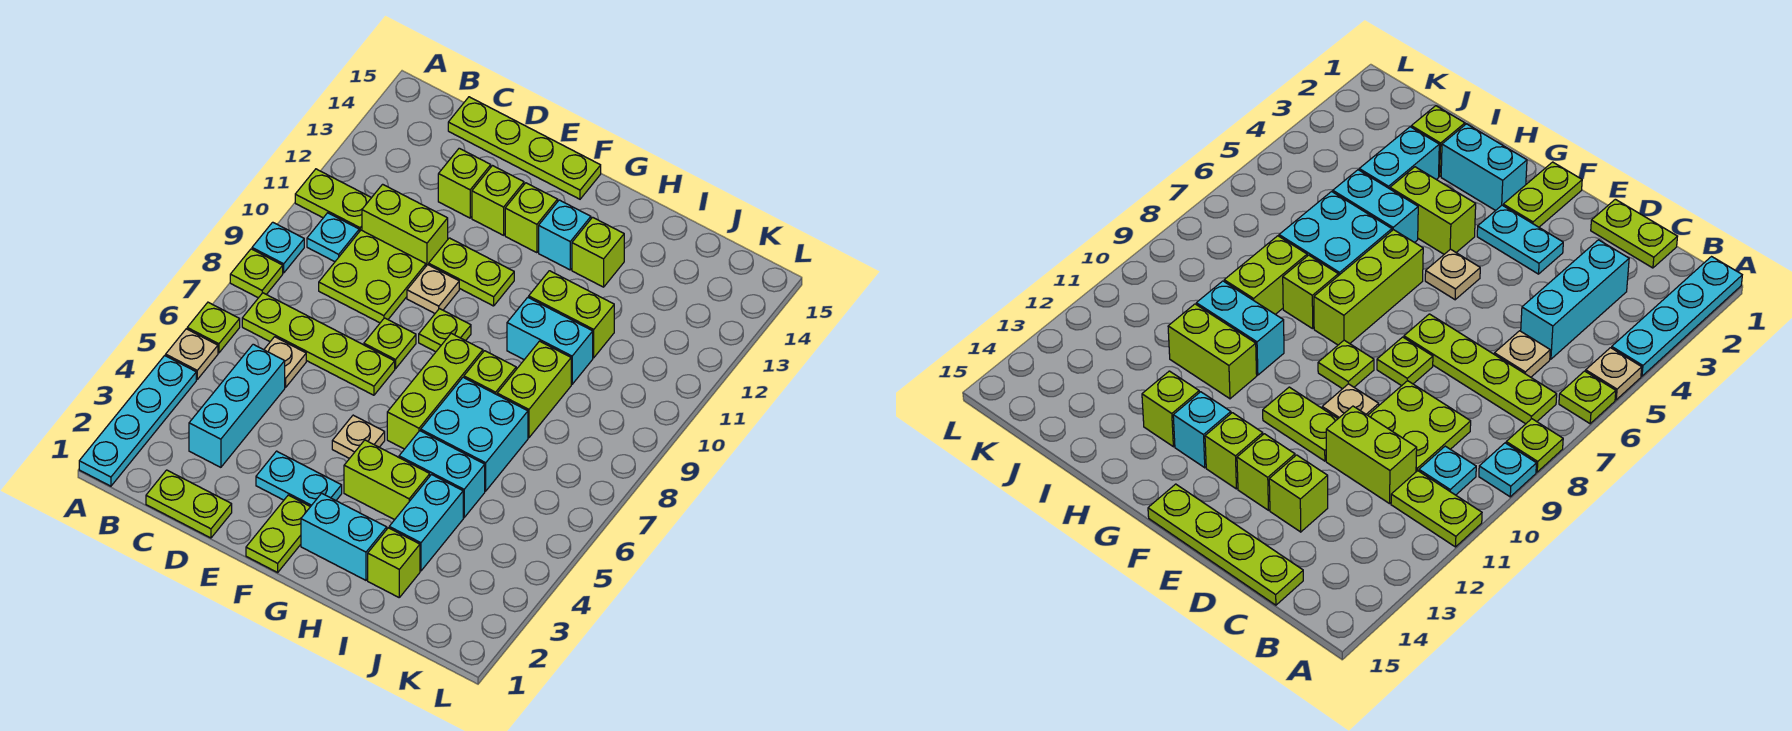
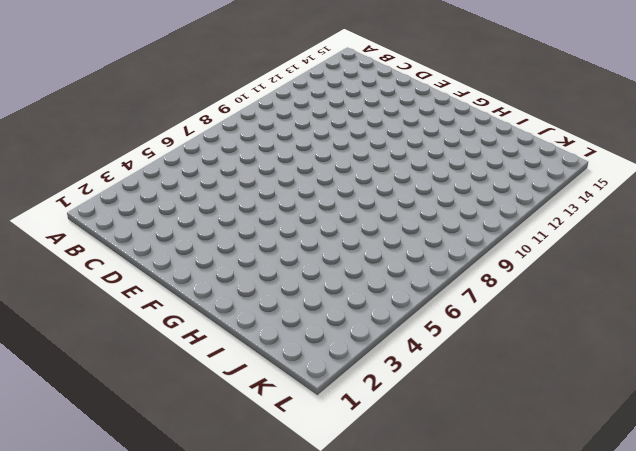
none -> cyan plate A1:A4 level 1
none -> tan plate A5 level 1
none -> lime plate A6 level 1
none -> lime plate A8 level 1

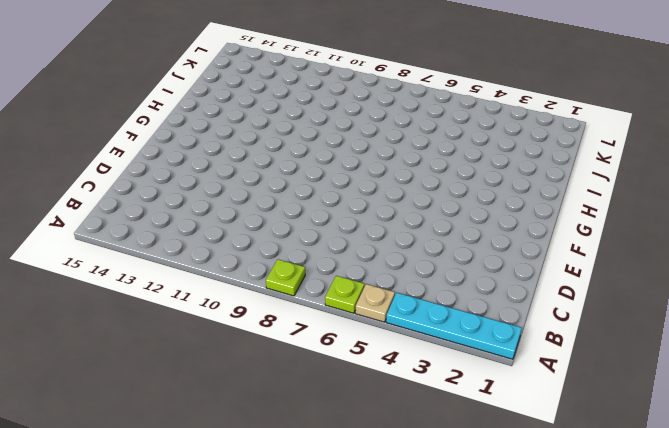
none -> cyan plate A9 level 1
none -> lime plate A11:B11 level 1
none -> lime plate B7:E7 level 1
none -> cyan plate B10 level 1

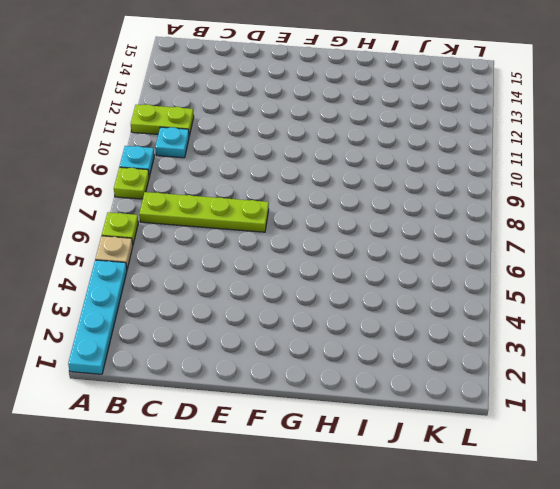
none -> lime plate C1:D1 level 1
none -> cyan brick C3:C5 level 1
none -> tan plate C6 level 1
none -> lime plate C9:D10 level 1

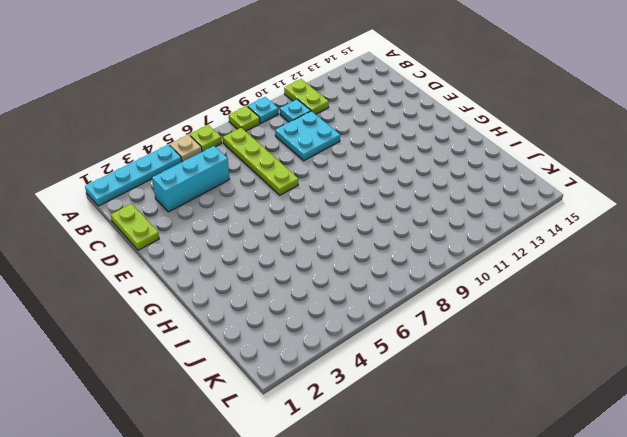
cyan plate C9:D10 level 1 -> lime plate C9:D10 level 1
none -> tan plate C6 level 1
none -> lime brick C11:D11 level 1
none -> lime plate C15:F15 level 1
none -> lime brick D13 level 1

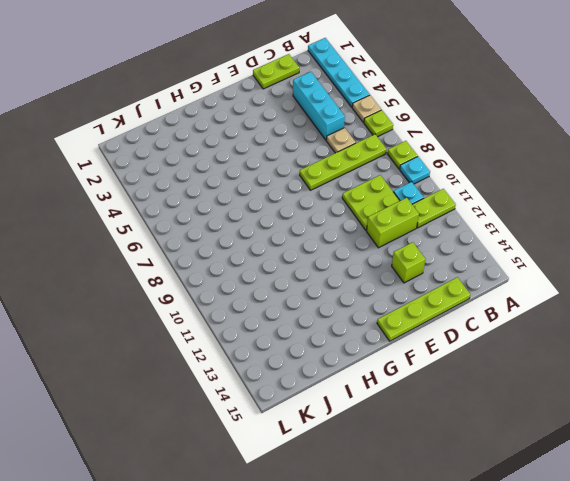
none -> cyan plate E3:F3 level 1
none -> lime plate E8 level 1
none -> tan plate E10 level 1
none -> lime plate E11:F11 level 1

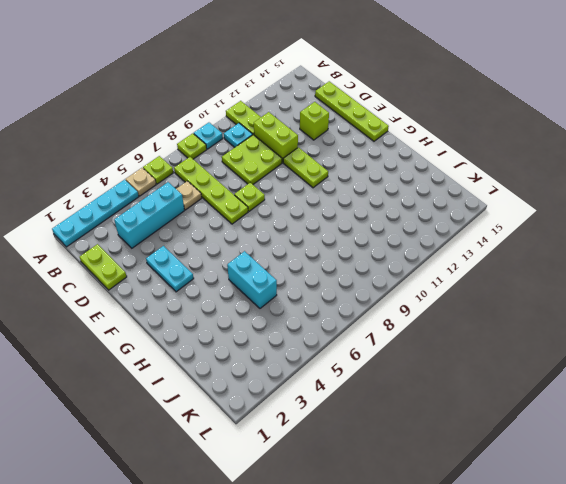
none -> tan plate E10 level 1
none -> lime brick E13 level 1
none -> lime plate F1:F2 level 1
none -> tan plate F5 level 1

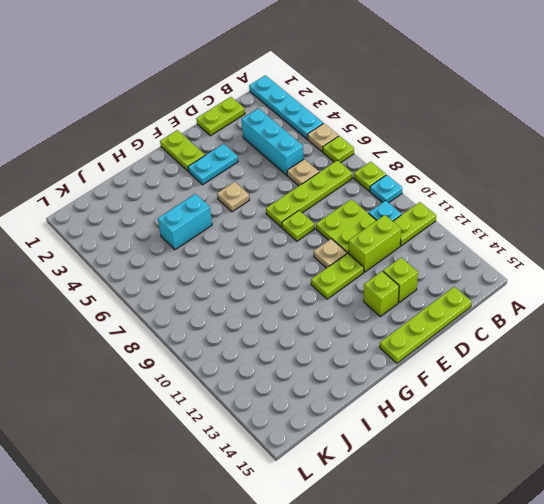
none -> lime plate F9 level 1
none -> lime brick F13 level 1
none -> cyan brick G2:H2 level 1
none -> lime brick G4:H4 level 1

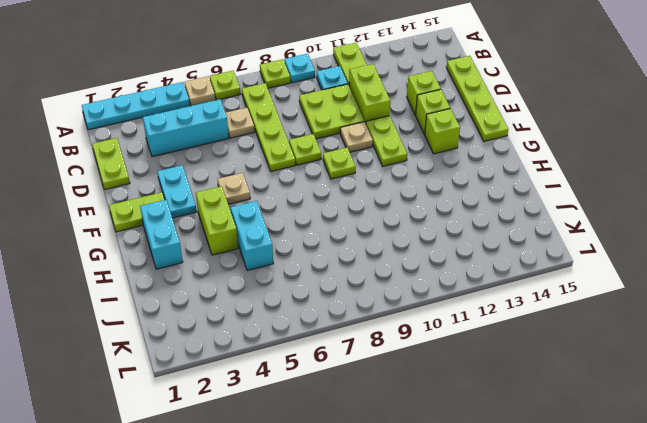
none -> lime brick G6:G8 level 1
none -> cyan brick G13 level 1
none -> cyan brick H6:I7 level 1
none -> lime brick H8 level 1

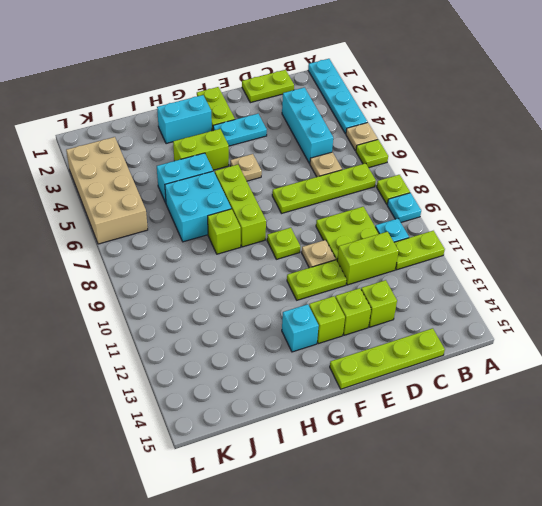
tan brick K3:L6 level 1 -> none
none -> lime plate E8 level 1
none -> cyan brick H10:I10 level 1
none -> lime brick H11:I11 level 1
none -> lime brick H13 level 1

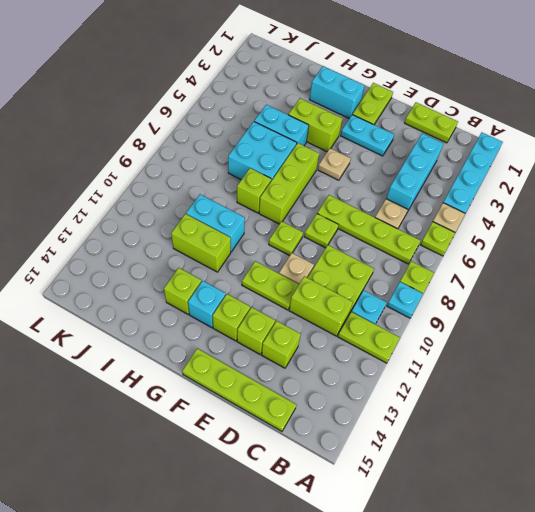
none -> lime brick I2 level 1
none -> cyan brick I3:I4 level 1
none -> lime brick I8:I9 level 1

